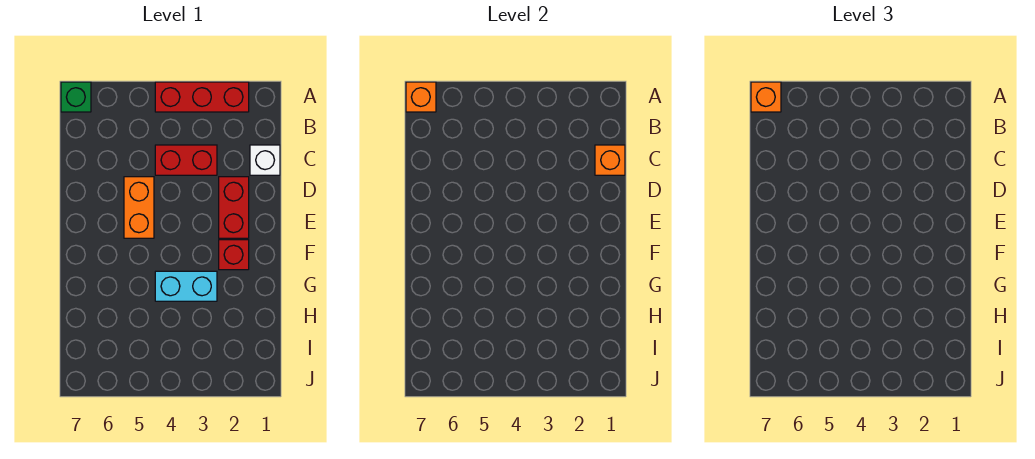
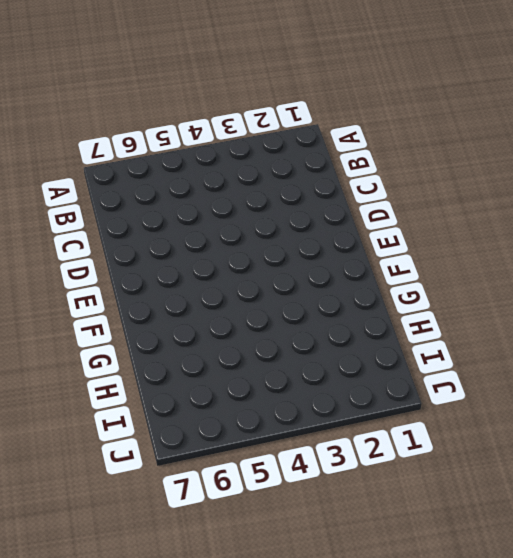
none -> red brick A2:A4 level 1
none -> green brick A7 level 1

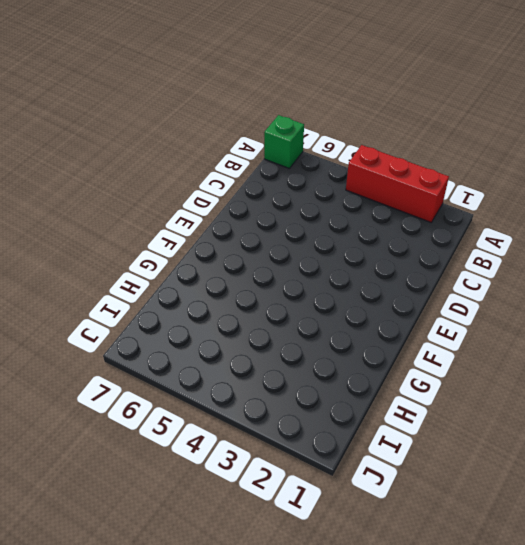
none -> white brick C1 level 1
none -> red brick C3:C4 level 1

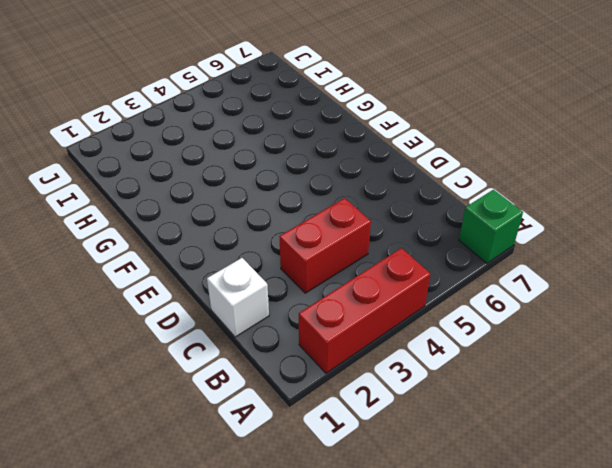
none -> red brick D2:E2 level 1
none -> orange brick D5:E5 level 1

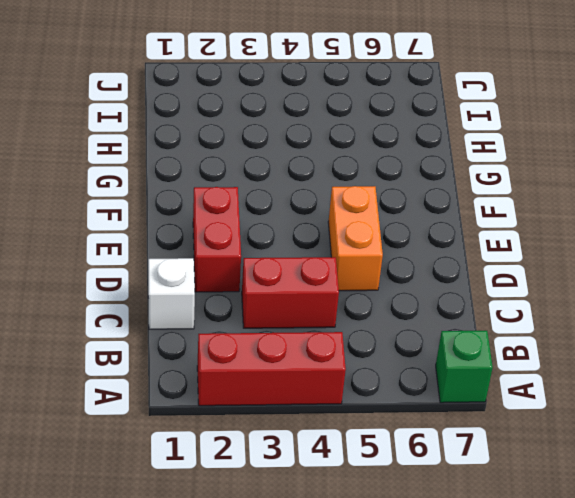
none -> red brick F2 level 1
none -> cyan brick G3:G4 level 1

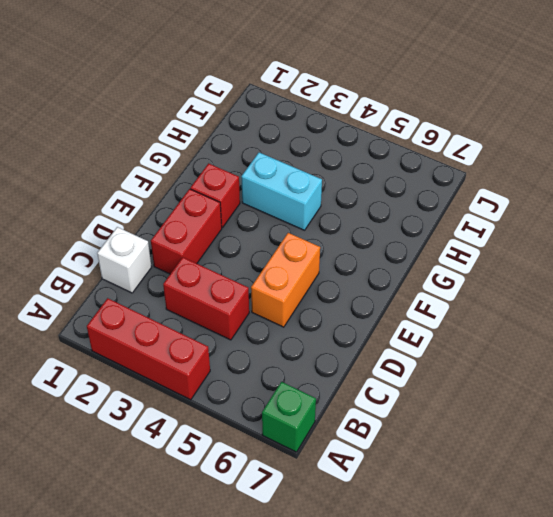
none -> orange brick A7 level 2
none -> orange brick C1 level 2

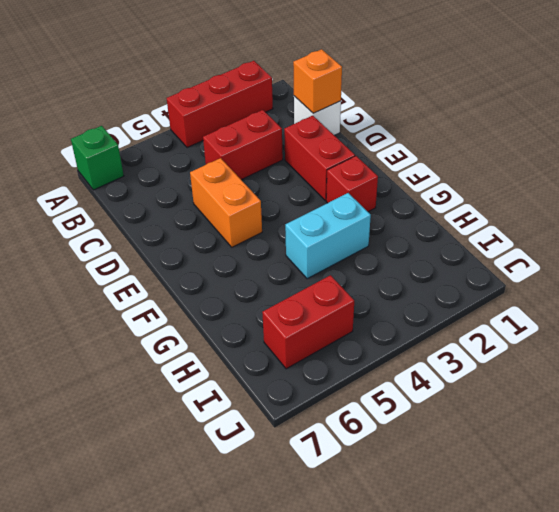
red brick I5:I6 level 1 -> none
none -> orange brick A7 level 2
none -> orange brick A7 level 3

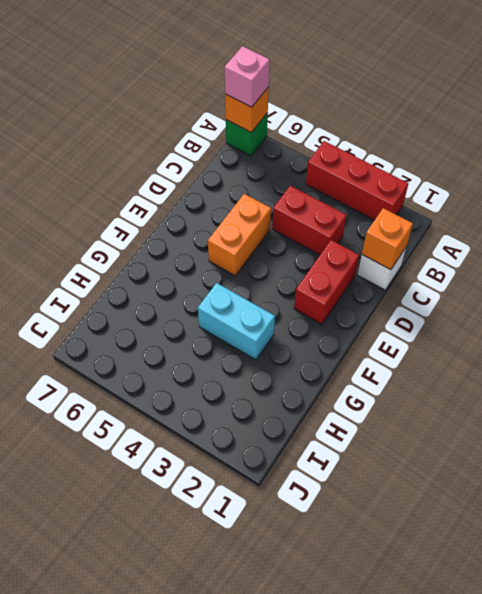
pink brick A7 level 3 -> orange brick A7 level 3
none -> red brick F2 level 1

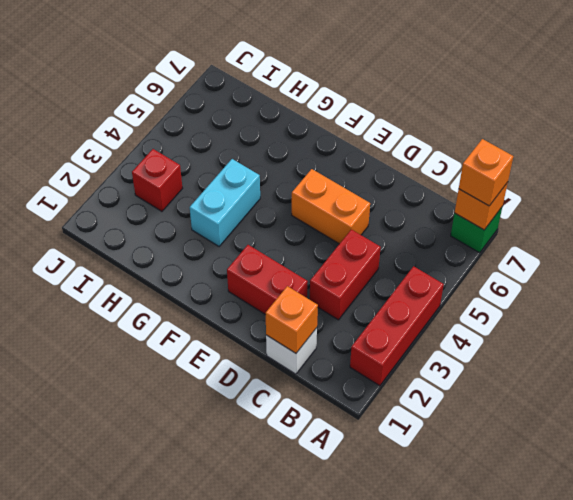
red brick I3 level 1 -> red brick F2 level 1

